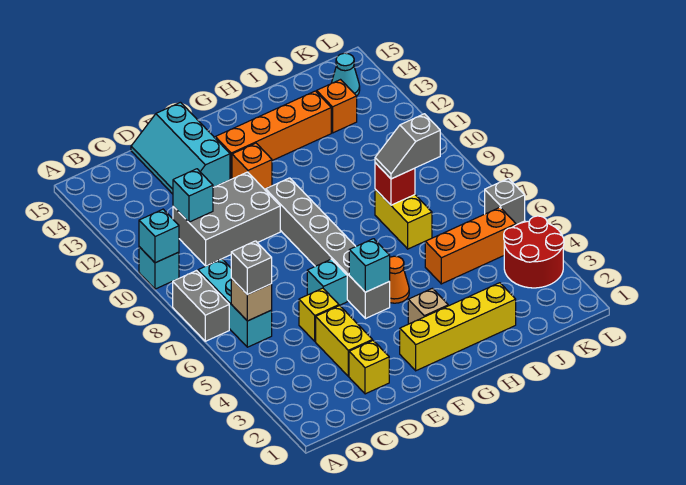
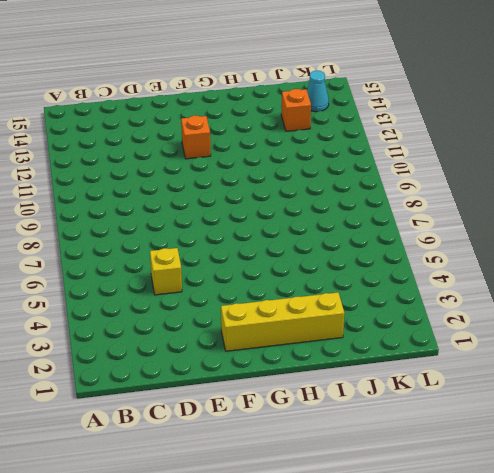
none -> grey brick A7:A8 level 1
none -> cyan brick A10 level 1
none -> cyan brick B6:B8 level 1

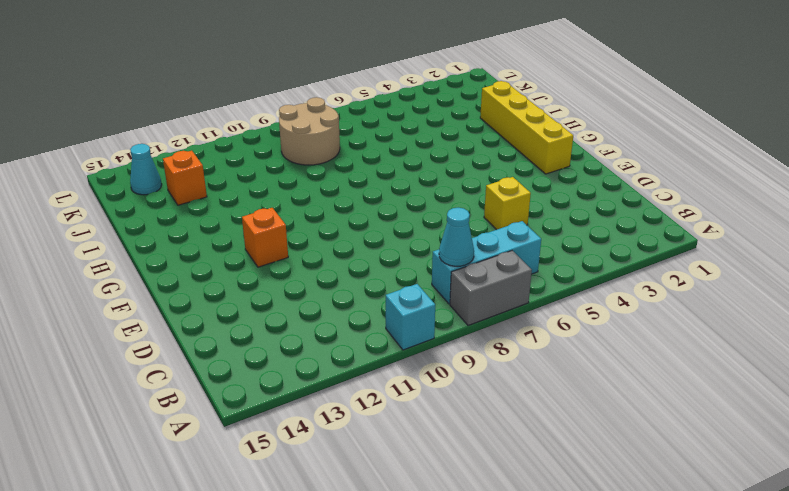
cyan cone B8 level 2 -> none
tan round brick J8:K9 level 1 -> none
none -> grey brick C10:E11 level 1
none -> yellow brick D2 level 1
none -> yellow brick D3:D4 level 1

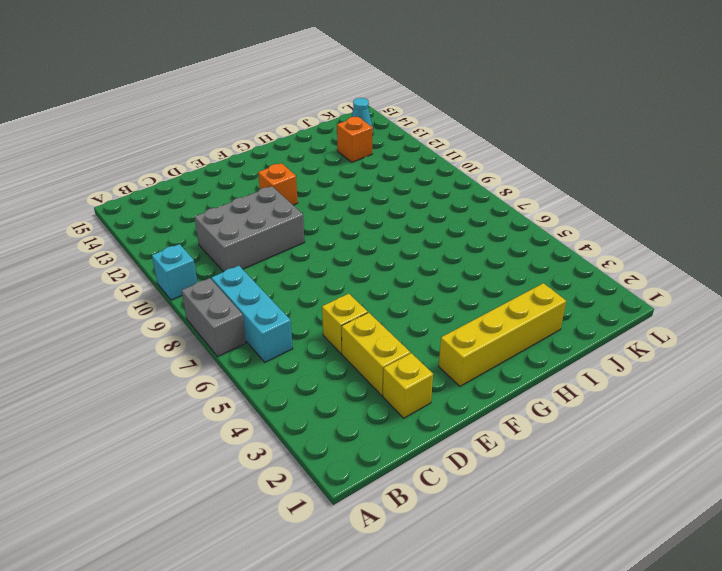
none -> cyan slope D13:E15 level 1 top E
none -> cyan brick E6 level 1
none -> grey brick F5:F10 level 1

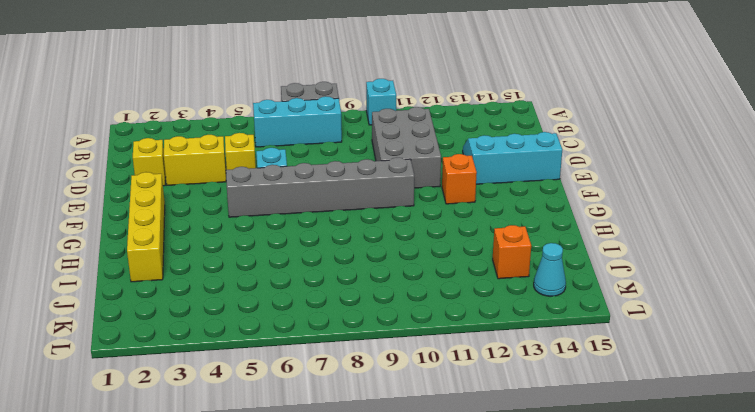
none -> orange brick F13:I13 level 1
none -> tan brick G3 level 1
none -> orange cone G5 level 1

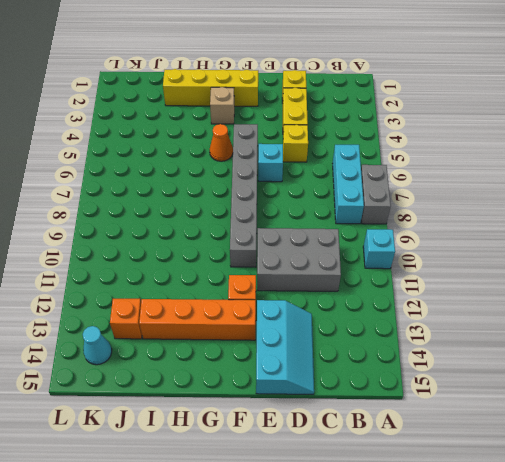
none -> orange brick I5:K5 level 1
none -> yellow brick I7:I8 level 1
none -> red round brick K3:L4 level 1

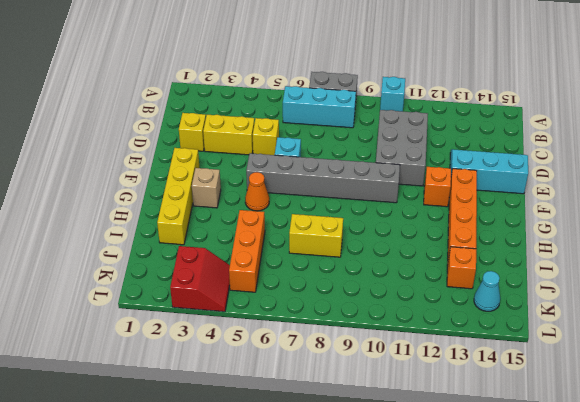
red slope K3:L4 level 1 top 3 -> red round brick K3:L4 level 1
none -> grey brick L6 level 1
none -> cyan brick A10 level 2
none -> tan brick B6 level 2

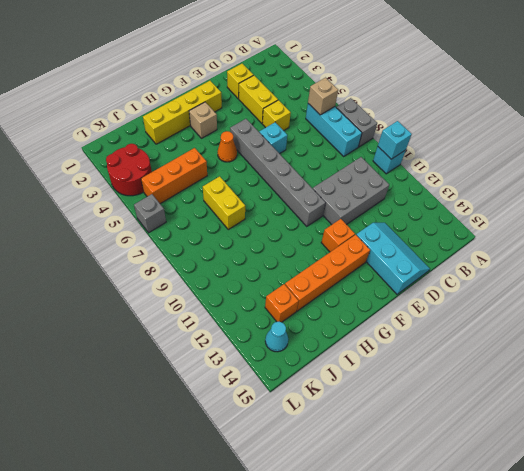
none -> cyan brick C11 level 2
none -> cyan brick F5 level 2
none -> red brick I8 level 2

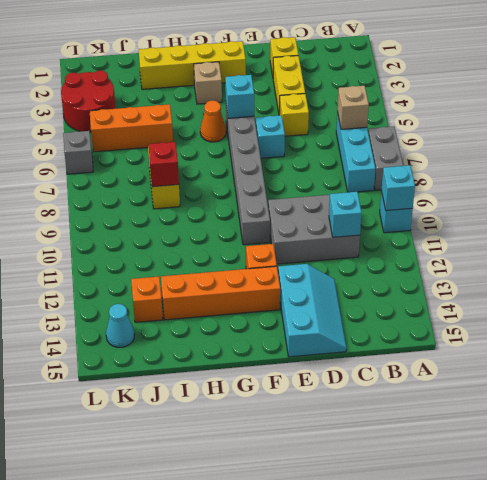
none -> grey brick B6 level 3
none -> grey slope I8:J8 level 3 top J

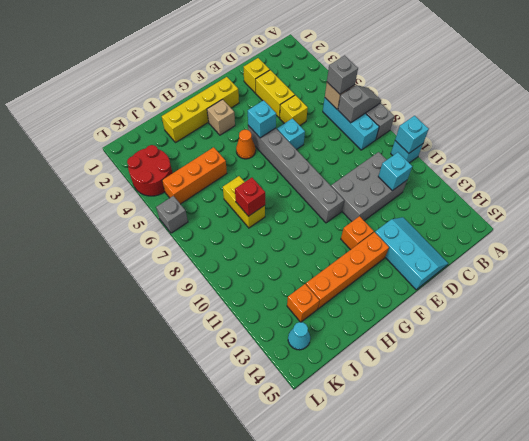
grey slope A7:B7 level 2 top B -> grey slope I8:J8 level 3 top J

